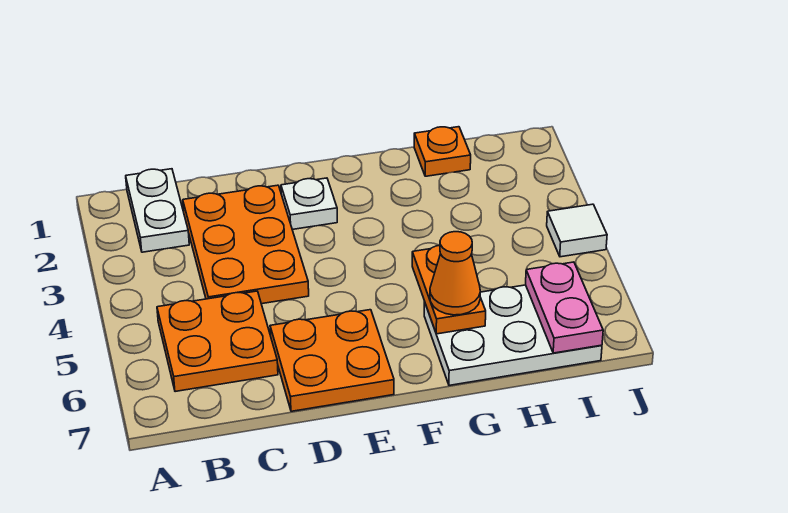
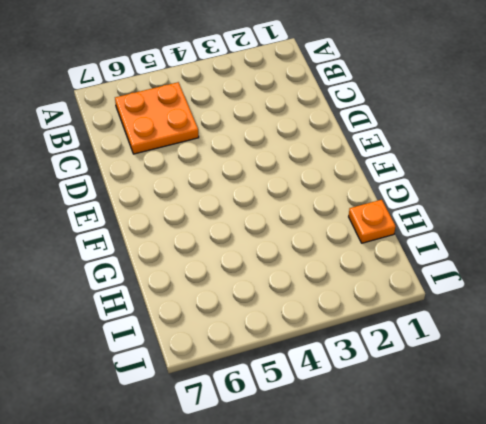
none -> white plate B1:B2 level 1
none -> orange plate C2:D4 level 1

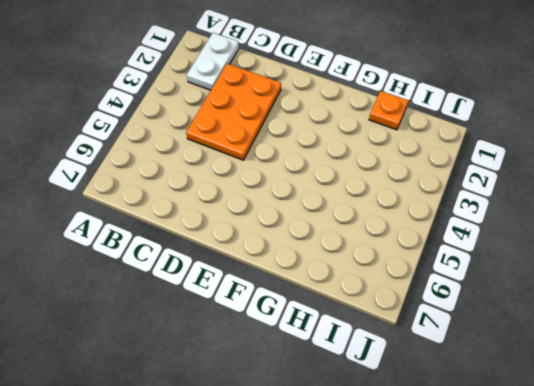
none -> orange plate B5:C6 level 1
none -> orange plate D6:E7 level 1

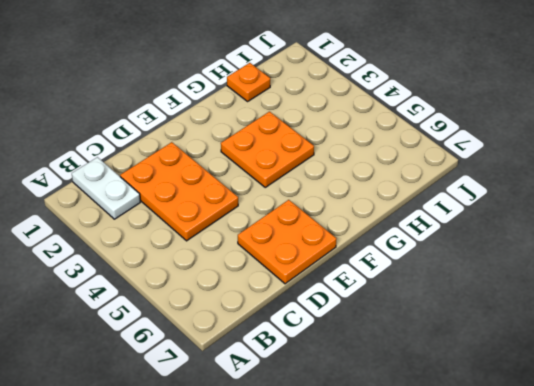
orange plate F3:G4 level 1 -> orange plate B5:C6 level 1
none -> white plate E2 level 1
none -> white plate G6:I7 level 1

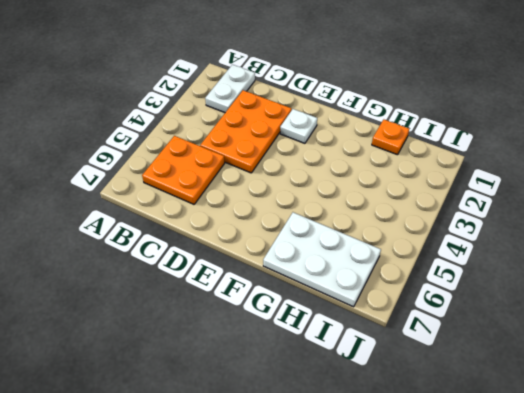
none -> orange plate D6:E7 level 1
none -> white tile J4 level 1

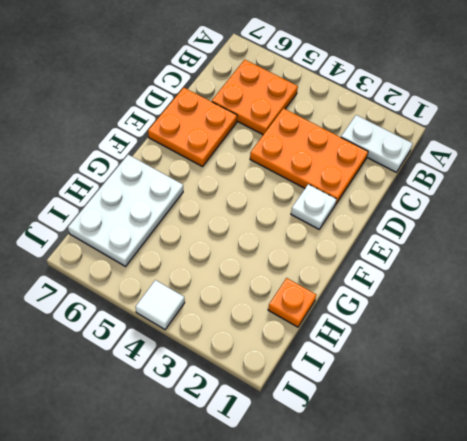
none -> orange plate G5:G6 level 2
none -> pink plate I6:I7 level 2

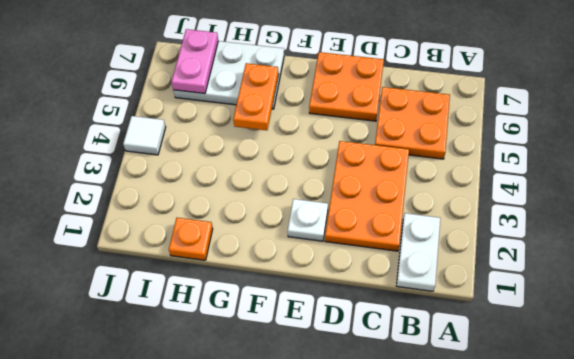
none -> orange cone G6 level 3

